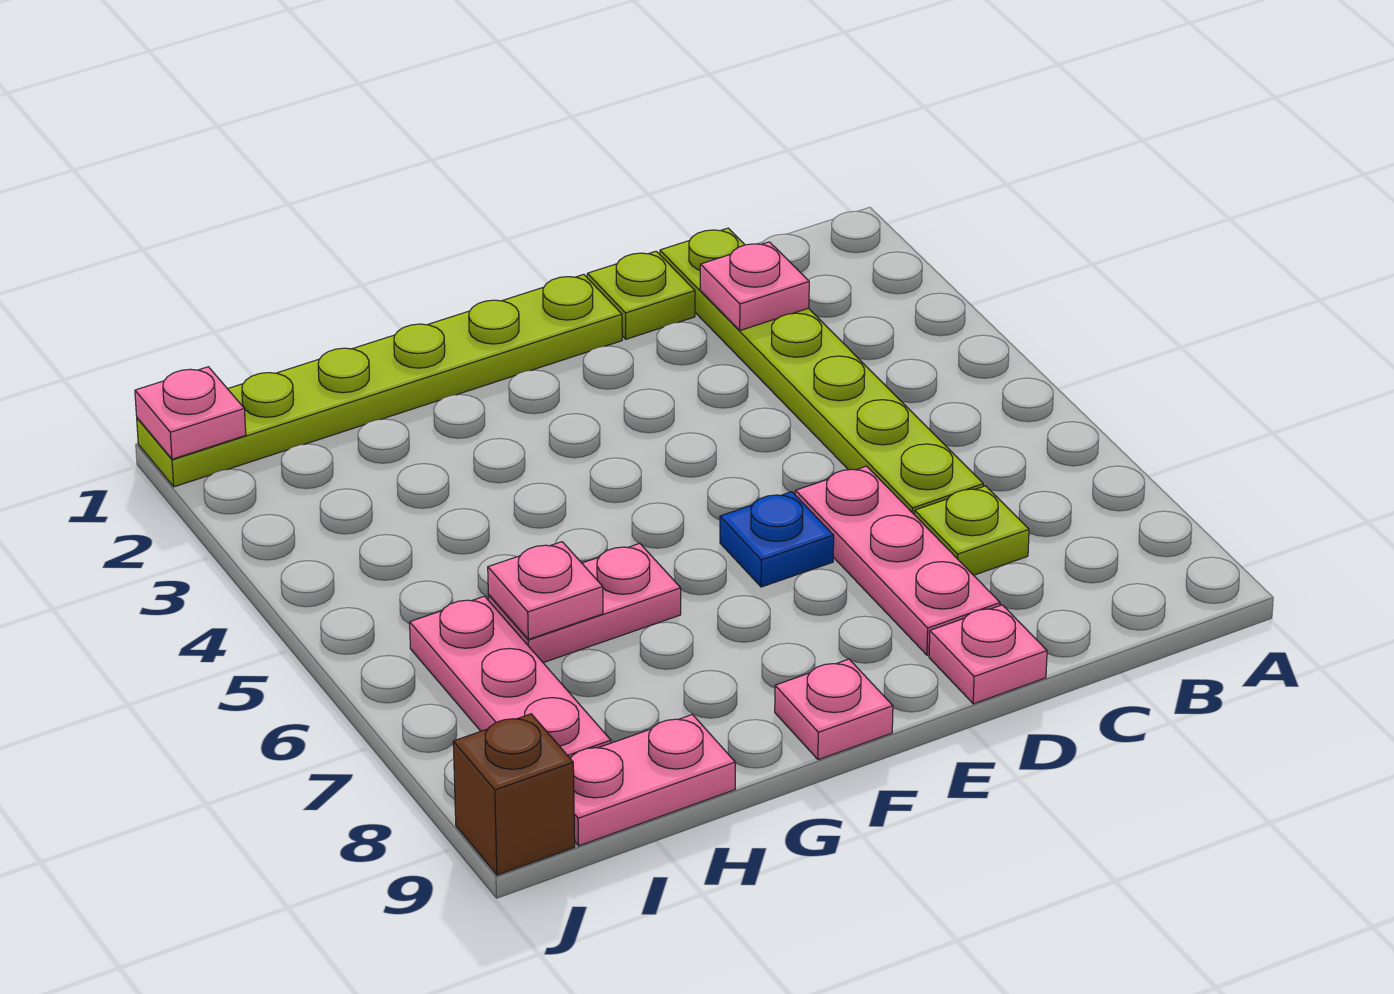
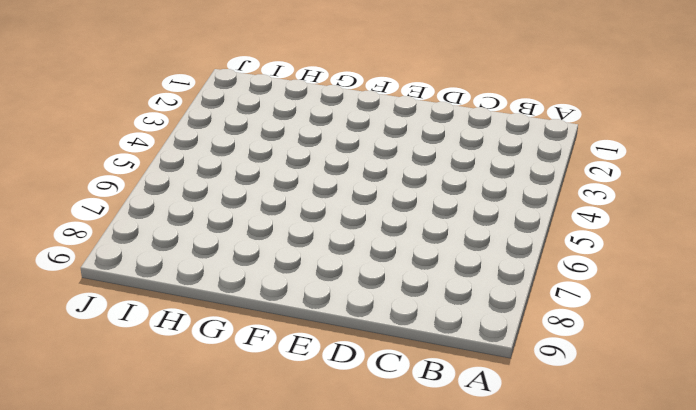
none -> lime plate C1:C6 level 1
none -> lime plate C7 level 1
none -> lime plate D1 level 1

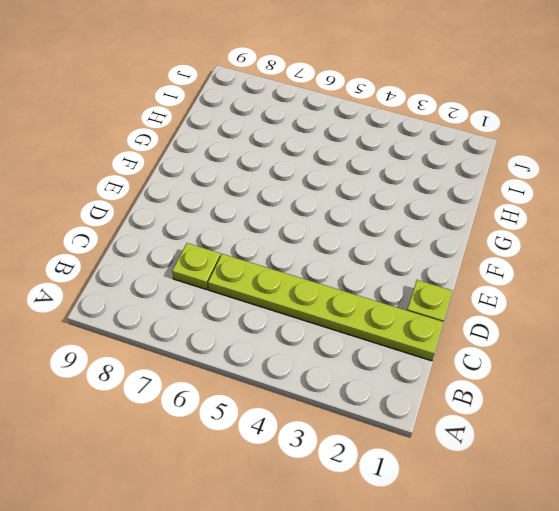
none -> pink plate D6:D8 level 1
none -> pink plate D9 level 1
none -> lime plate E1:J1 level 1

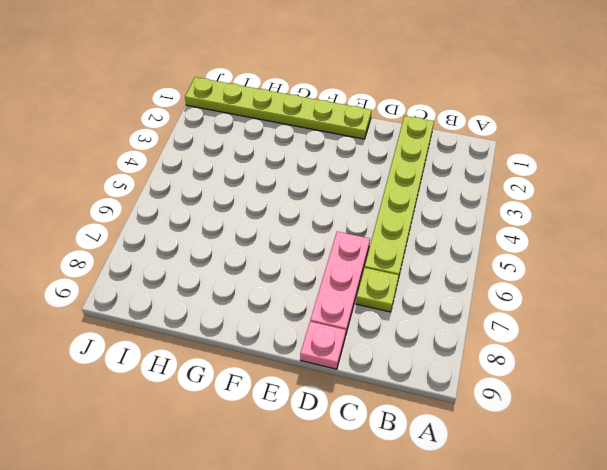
none -> lime plate D1 level 1
none -> blue plate E6 level 1
none -> pink plate F9 level 1

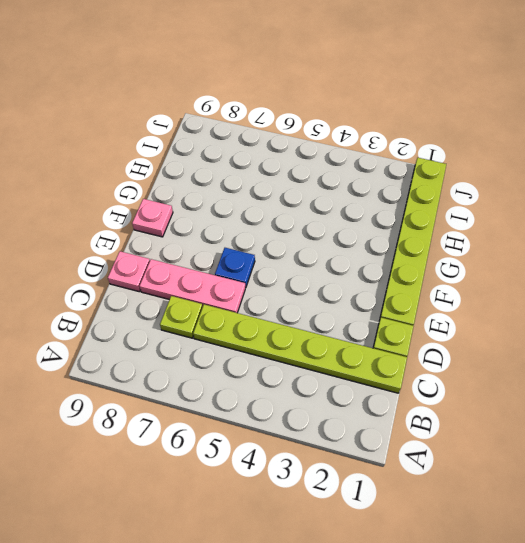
none -> pink plate G6:H6 level 1
none -> pink plate H9:I9 level 1
none -> pink plate I6:I8 level 1

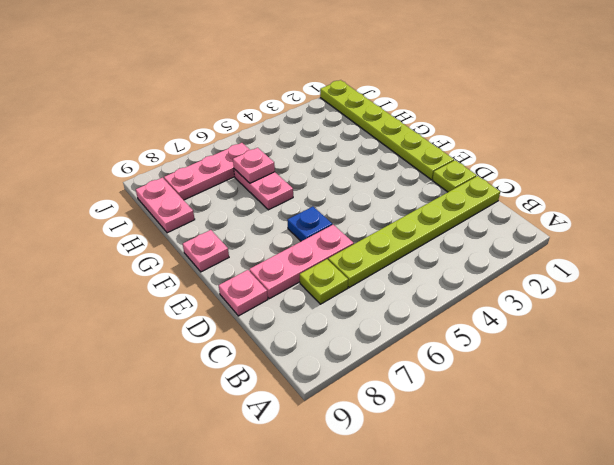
none -> brown brick J9 level 1
none -> pink plate C2 level 2
none -> pink plate J1 level 2

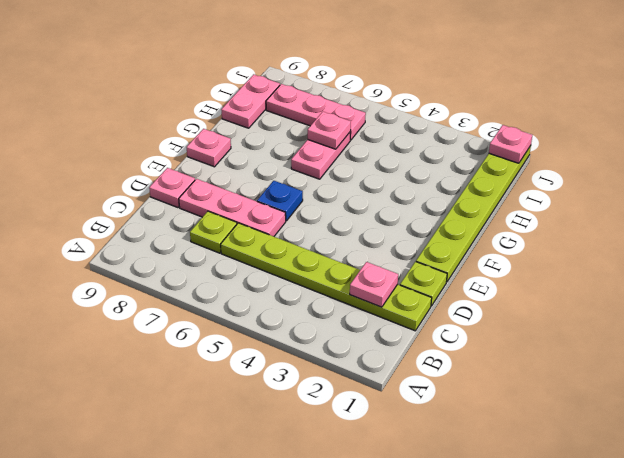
none -> brown brick J9 level 1

